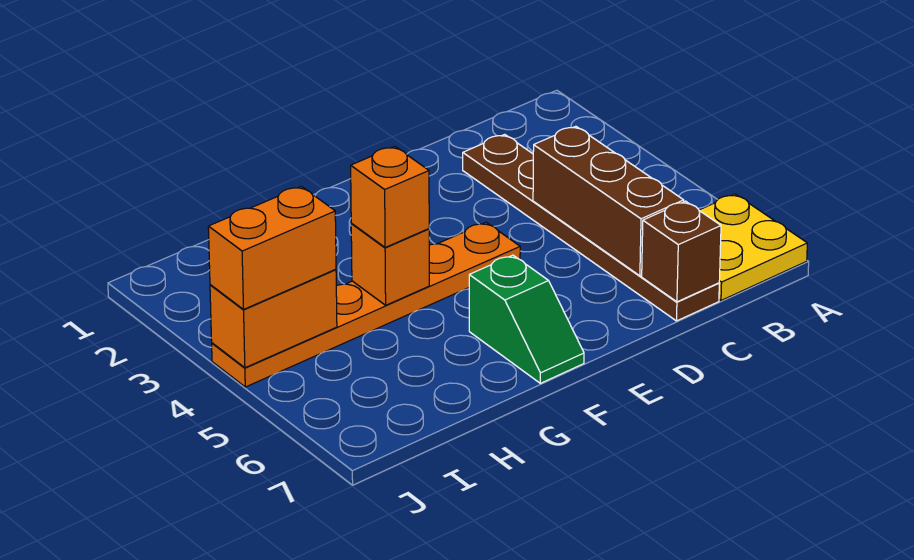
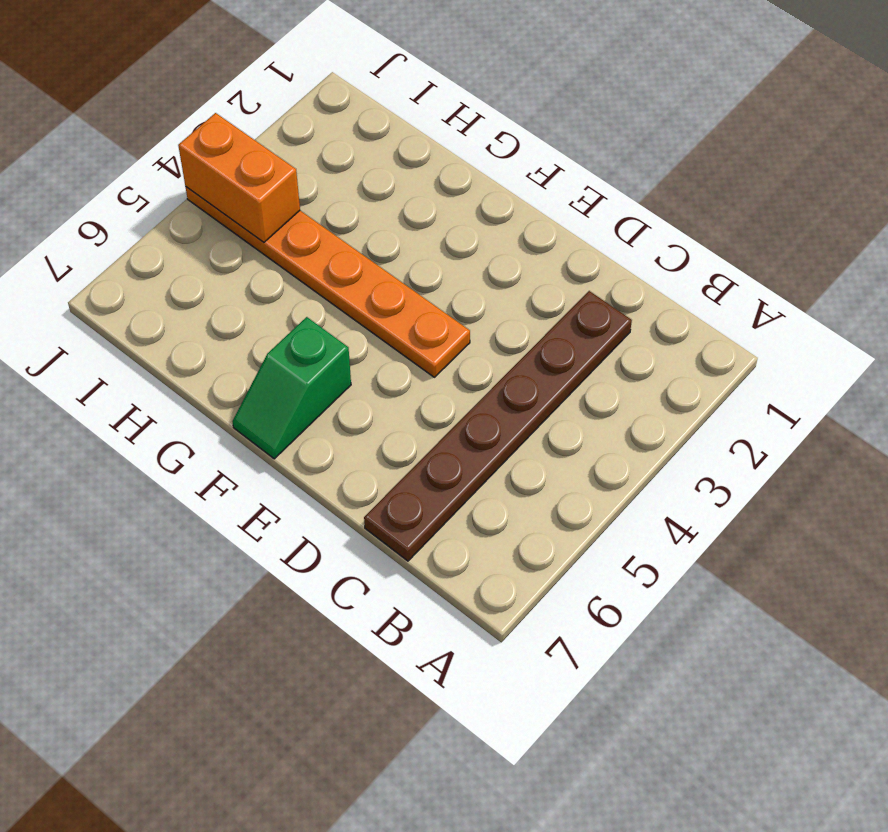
none -> yellow plate A6:B7 level 1
none -> brown brick C4:C6 level 2

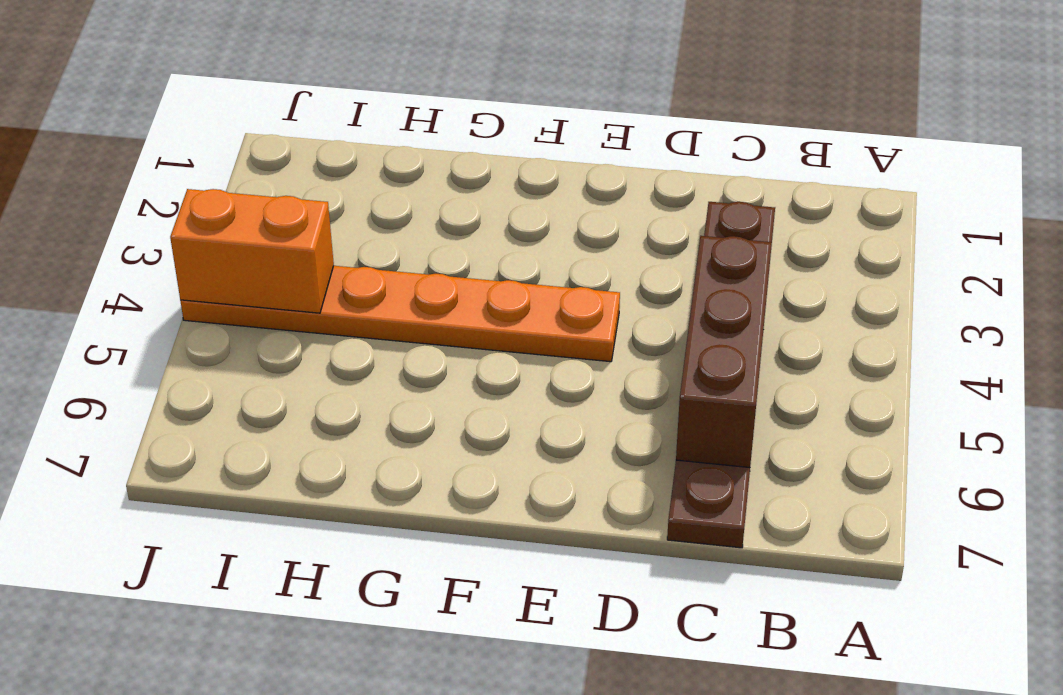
none -> yellow plate A6:B7 level 1
none -> green slope F6:F7 level 1 top 6

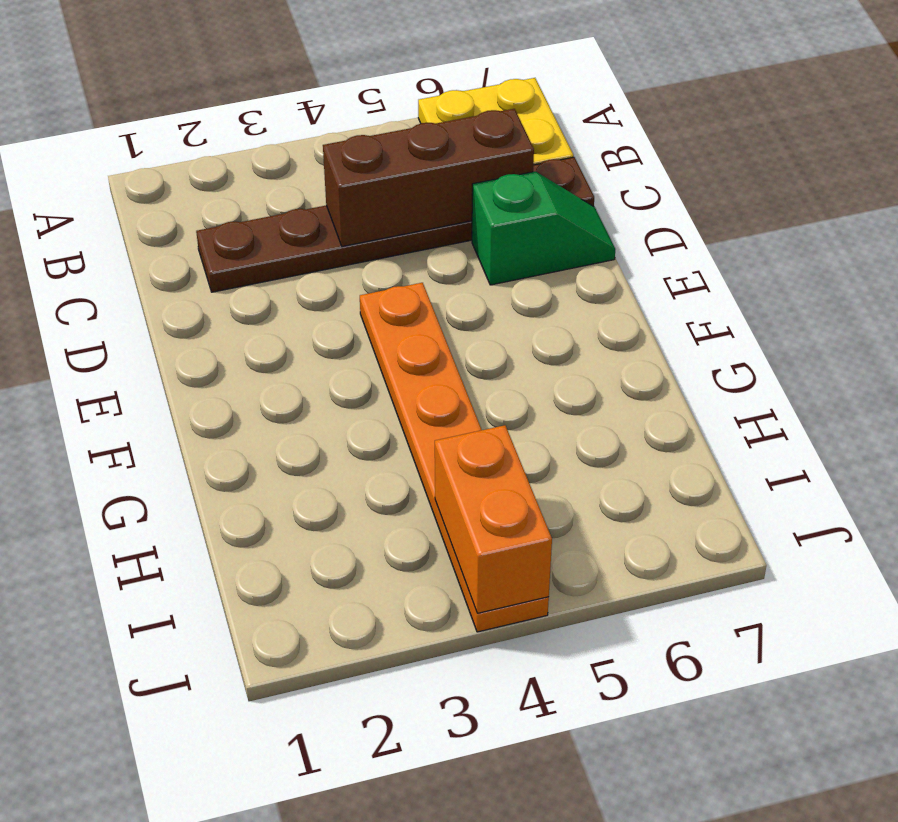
green slope D6:D7 level 1 top 6 -> green slope F6:F7 level 1 top 6
none -> brown brick C7 level 2
none -> orange brick G4 level 2

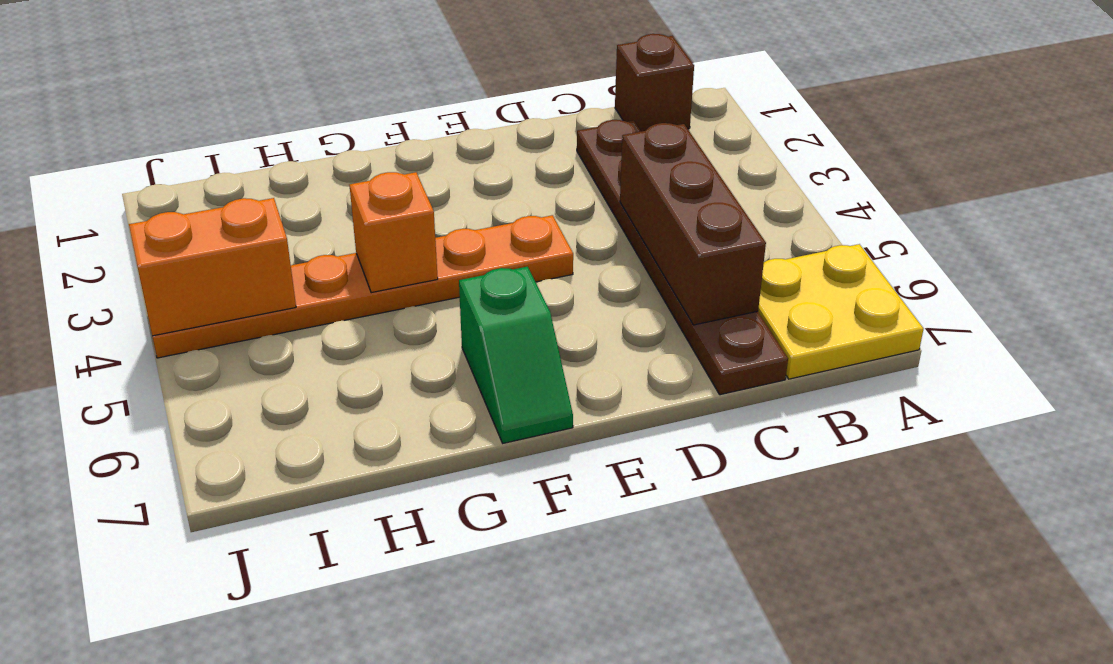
brown brick B1 level 1 -> brown brick C7 level 2
none -> orange brick G4 level 3
none -> orange brick I4:J4 level 3

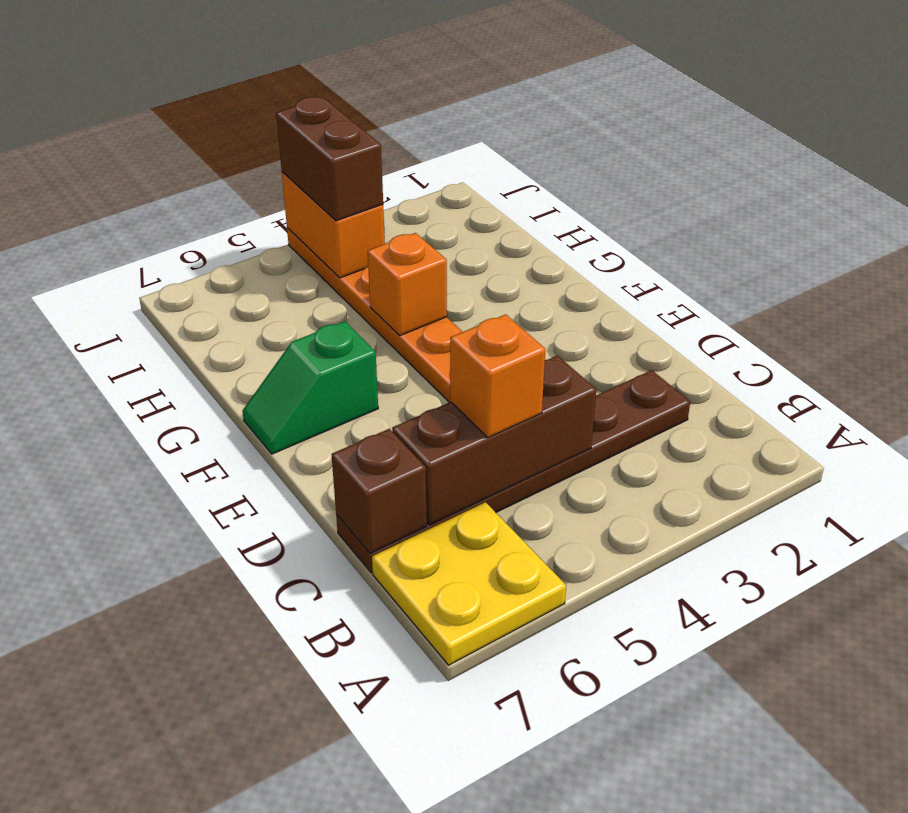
orange brick C5 level 3 -> orange brick G4 level 3
brown brick I4:J4 level 3 -> orange brick I4:J4 level 3

